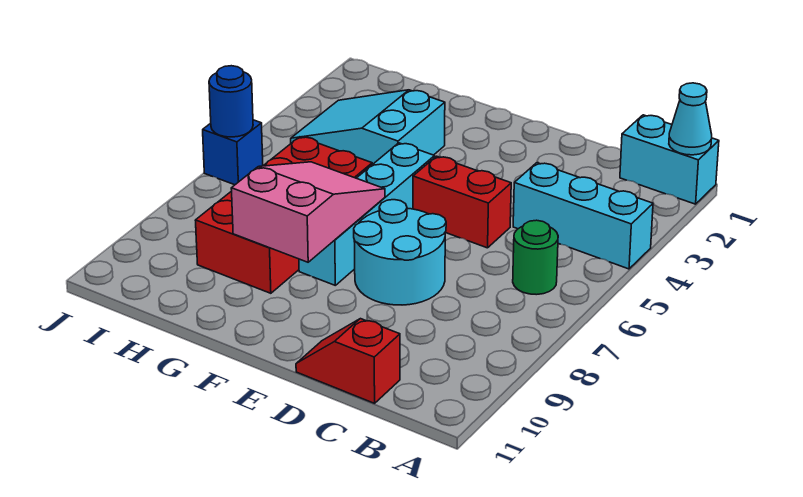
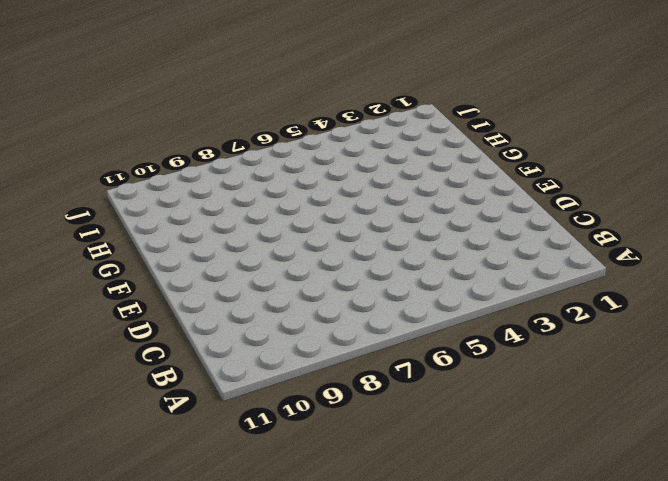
none -> cyan brick A1:B1 level 1
none -> cyan brick A4:C4 level 1
none -> green round brick B6 level 1

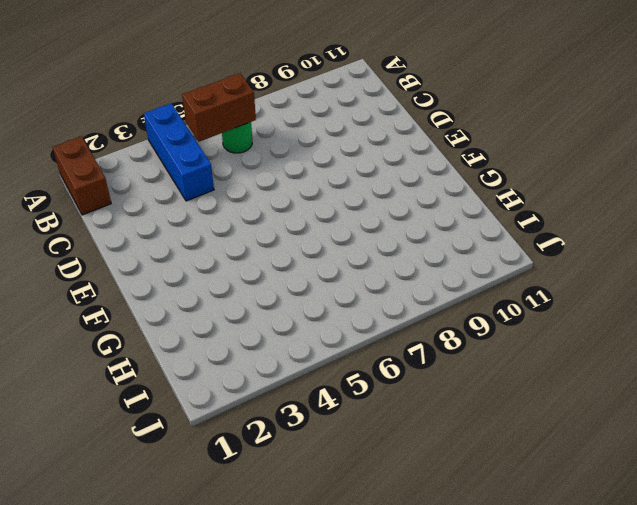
brown brick A1:B1 level 1 -> cyan brick A1:B1 level 1
blue brick A4:C4 level 1 -> cyan brick A4:C4 level 1
brown brick B5:B6 level 2 -> none
none -> red slope C11:D11 level 1 top C
none -> red brick D5:E5 level 1
none -> cyan round brick D7:E8 level 1

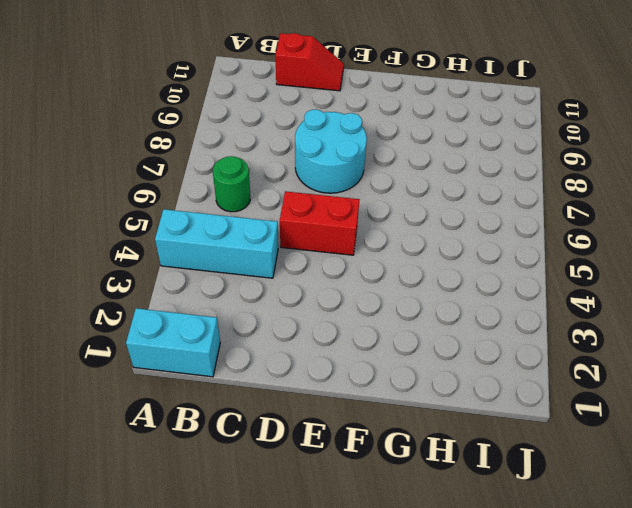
none -> cyan brick F5:F8 level 1
none -> cyan slope G3:I4 level 1 top G
none -> red brick G6:H9 level 1

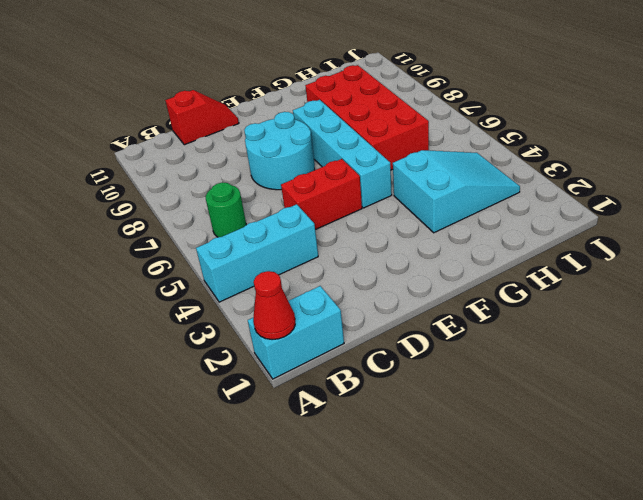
red cone A1 level 2 -> cyan cone A1 level 2
none -> blue brick J6 level 1
none -> pink slope F7:G9 level 2 top 9
none -> blue round brick J6 level 2

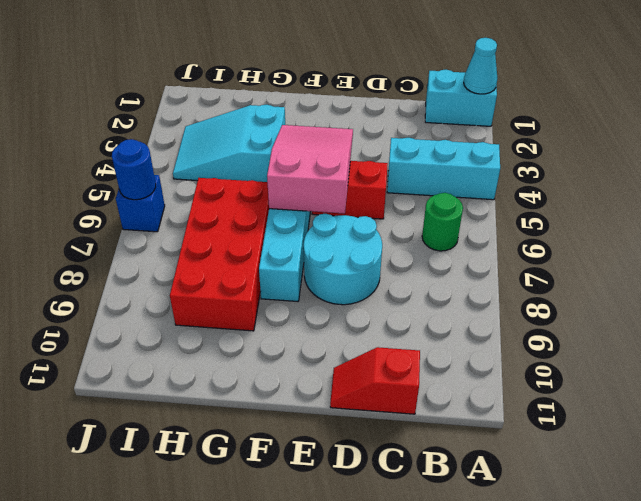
pink slope E4:F6 level 2 top 6 -> pink slope F7:G9 level 2 top 9

